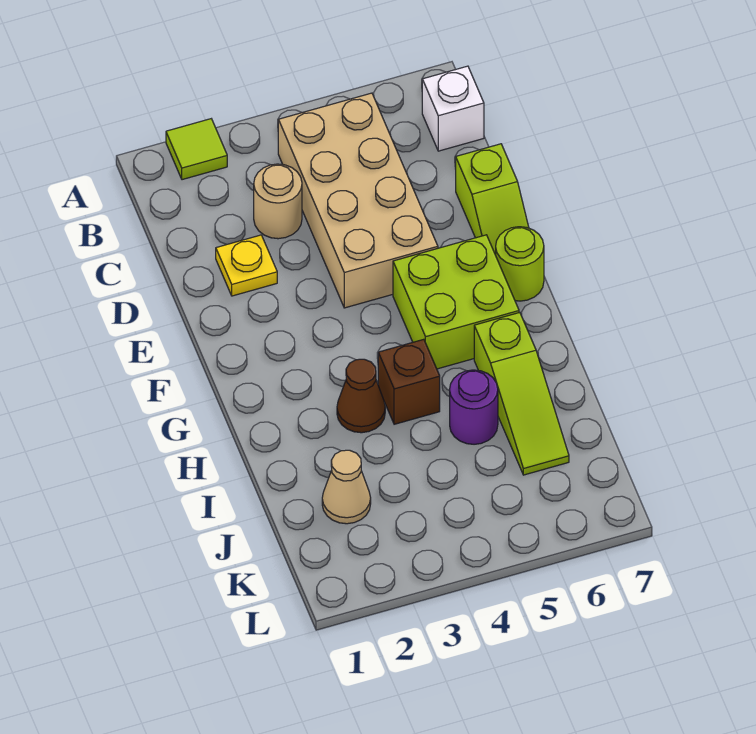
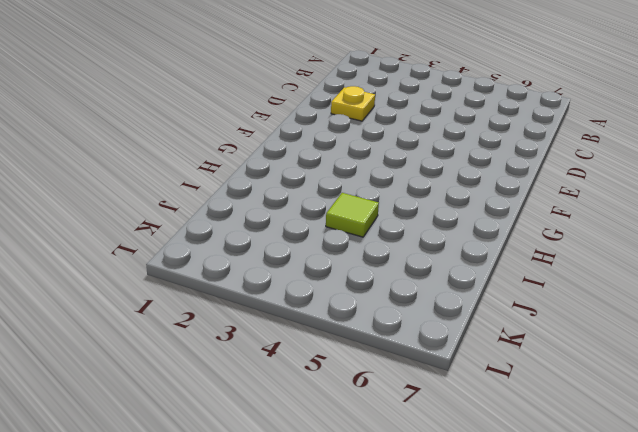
lime tile I4 level 1 -> lime tile A2 level 1
none -> tan brick B4:E5 level 1
none -> white brick B7 level 1
none -> tan round brick C3 level 1

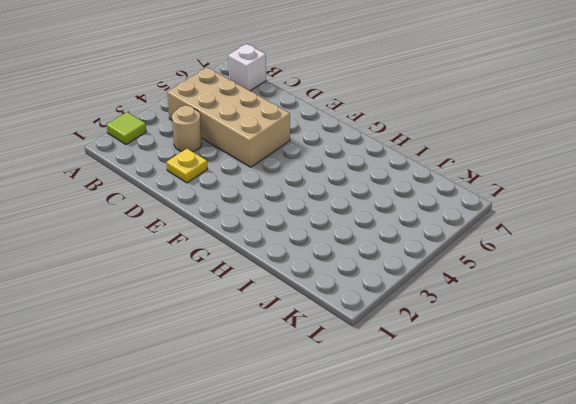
none -> lime slope D7:E7 level 1 top D
none -> lime brick F5:G6 level 1
none -> lime round brick F7 level 1

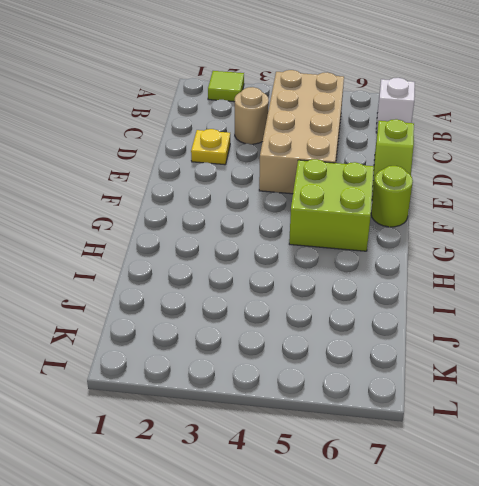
none -> brown cone H3 level 1
none -> brown brick H4 level 1
none -> lime slope H6:J6 level 1 top H

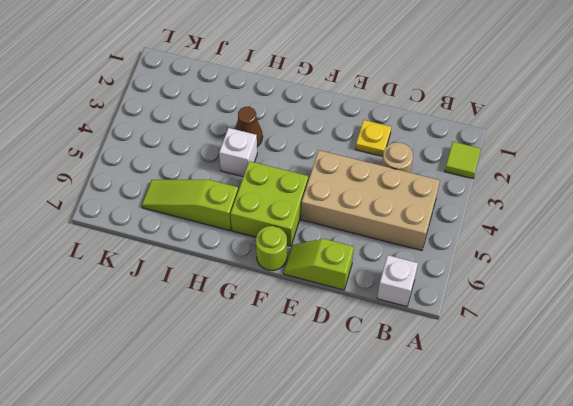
white brick H4 level 1 -> brown brick H4 level 1
none -> purple round brick I5 level 1
none -> tan cone J2 level 1

